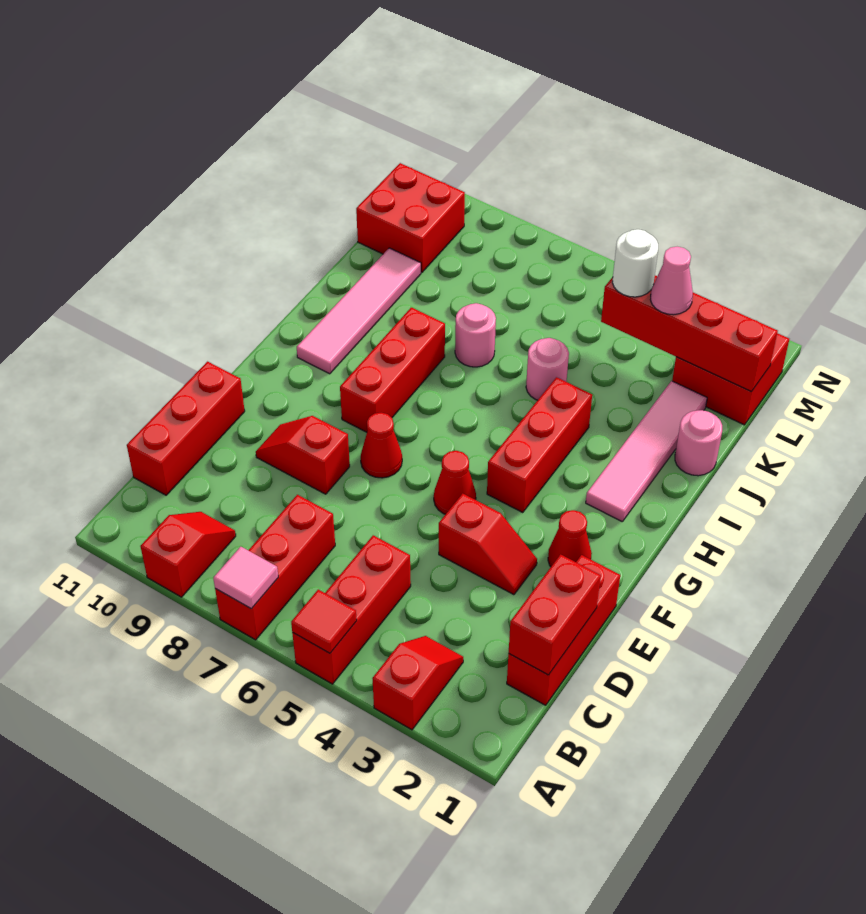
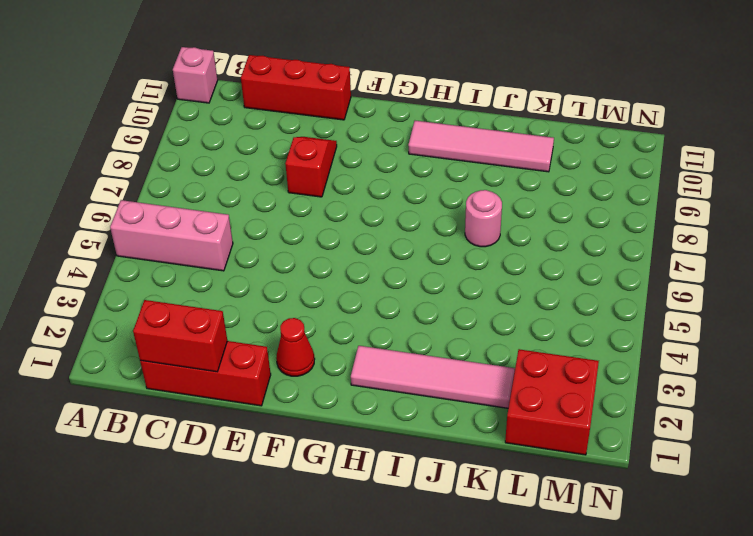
pink brick A5:C5 level 1 -> red brick A5:C5 level 1
pink brick A11 level 1 -> none
none -> red slope A3:B3 level 1 top A
none -> red brick A7:C7 level 1
none -> red slope A9:B9 level 1 top A

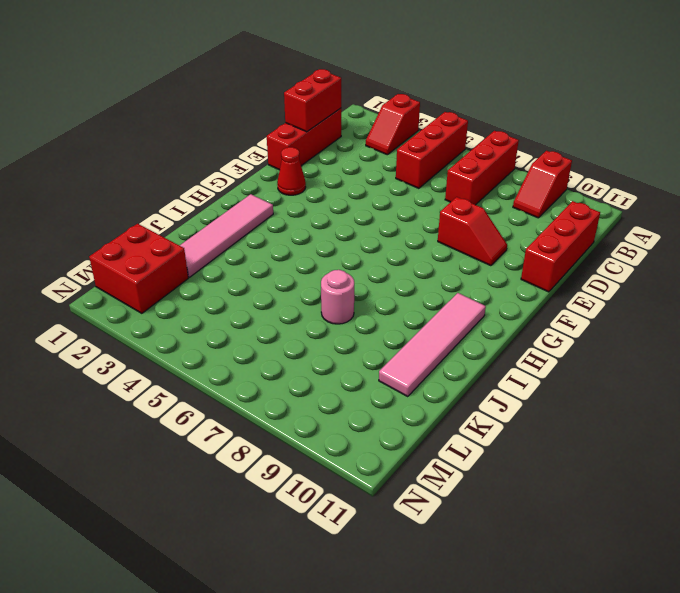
none -> red slope E3:E4 level 1 top 4
none -> red cone F5 level 1
none -> red cone F7 level 1

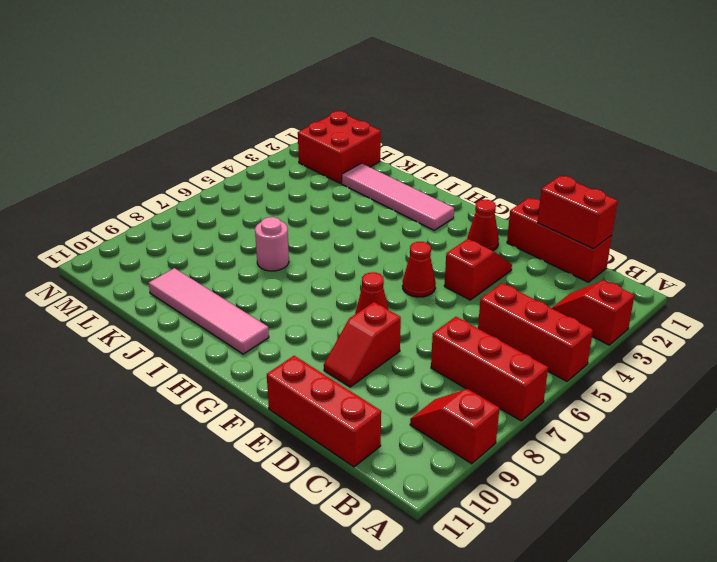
none -> red brick G4:I4 level 1
none -> red brick G8:I8 level 1
none -> pink round brick J1 level 1

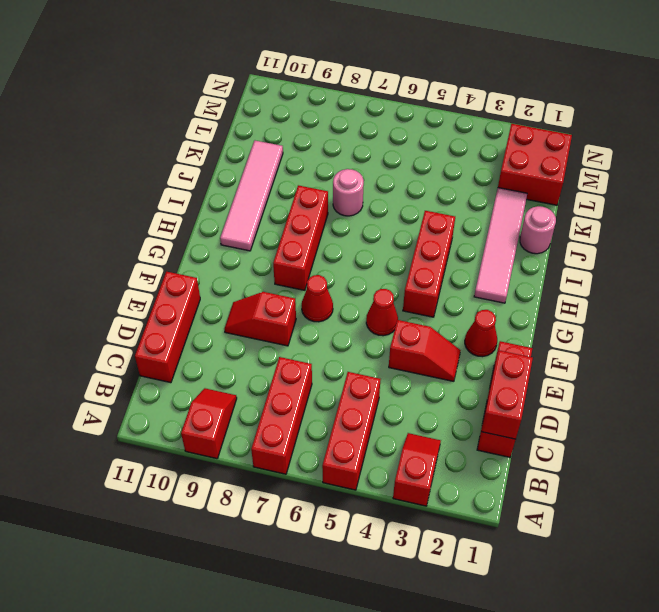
none -> pink round brick J5 level 1
none -> red brick L10:M11 level 1
none -> red tile A5 level 2

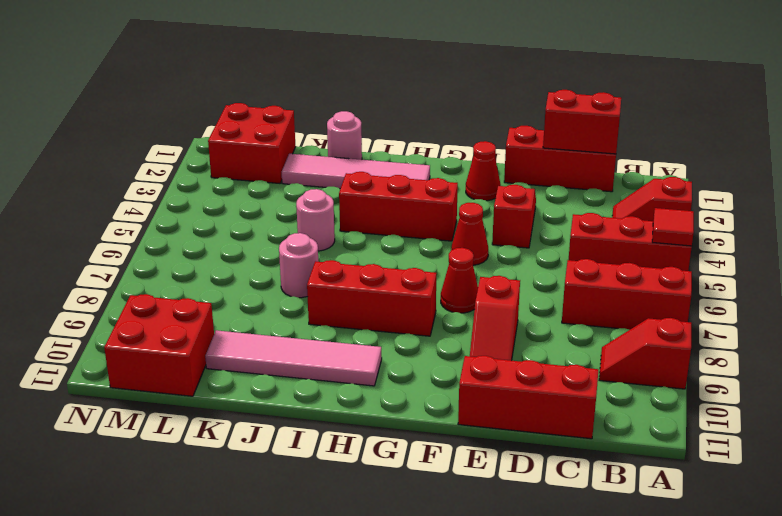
none -> pink tile A7 level 2
none -> red brick L1:L4 level 2
none -> pink cone L3 level 3

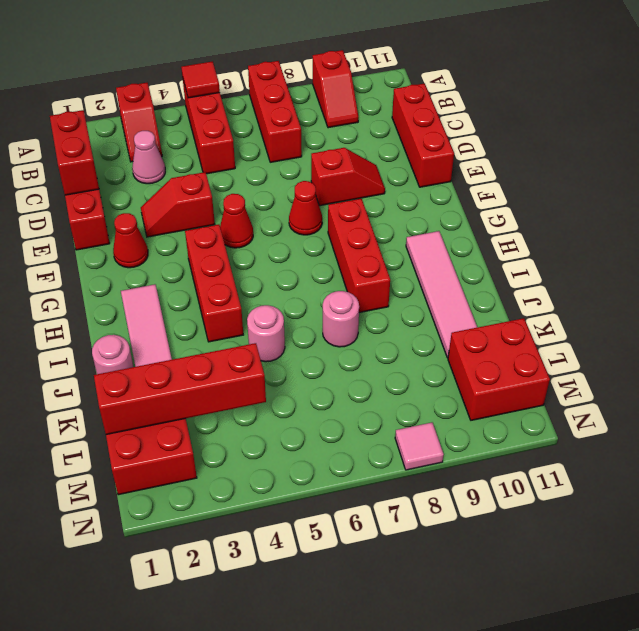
pink cone C3 level 1 -> pink cone L3 level 3
pink tile N8 level 1 -> pink tile A7 level 2
none -> white round brick L4 level 3

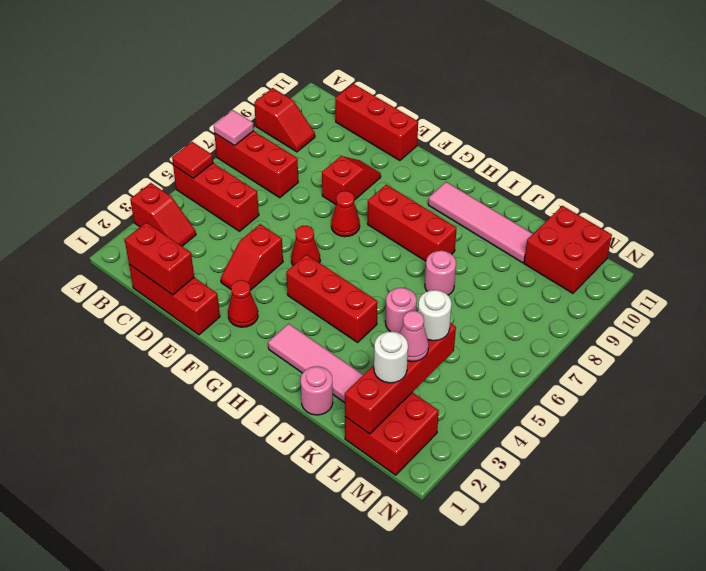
white round brick L2 level 3 -> none

